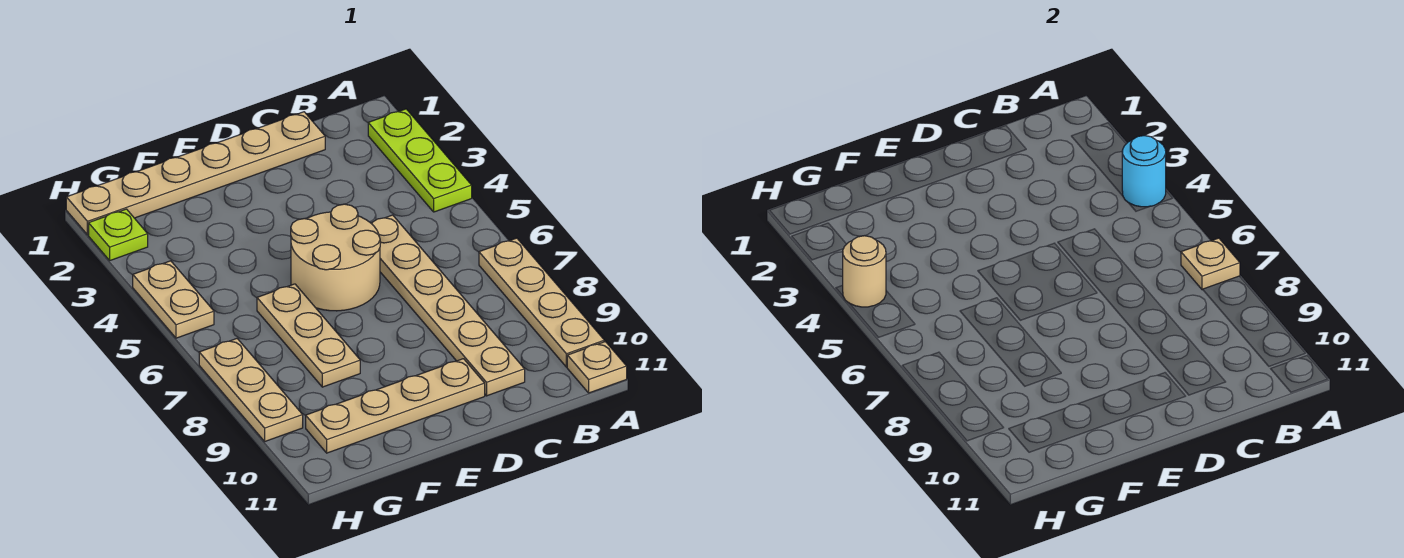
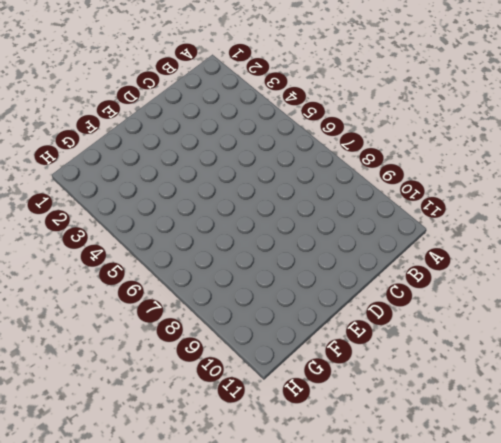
none -> lime plate A2:A4 level 1
none -> tan plate A7:A10 level 1
none -> tan plate A11 level 1

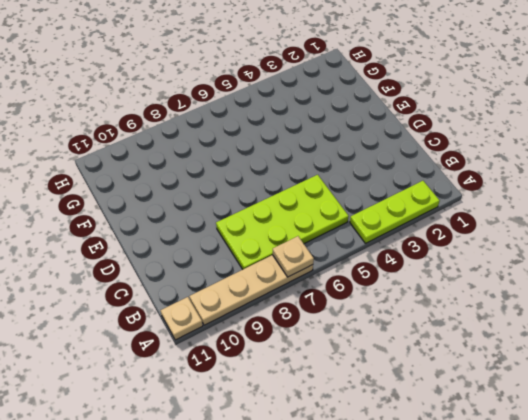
lime plate B5:C8 level 1 -> tan plate C5:C10 level 1
none -> tan plate C1:H1 level 1
none -> tan round brick D5:E6 level 1
none -> tan plate D10:G10 level 1

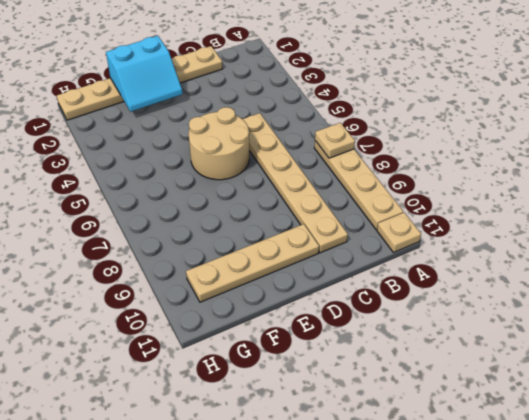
cyan slope E1:F2 level 2 top 1 -> none
none -> lime plate A2:A4 level 1
none -> tan plate F6:F8 level 1
none -> lime plate H2 level 1

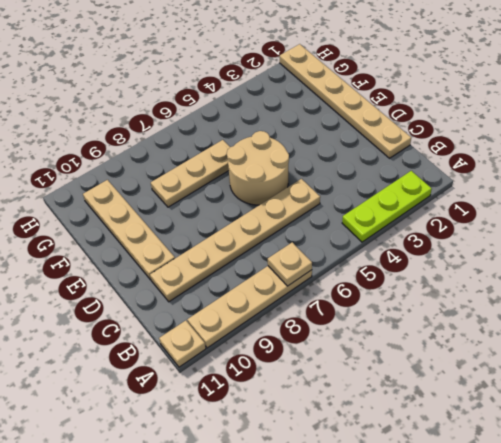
none -> lime plate H2 level 1
none -> tan plate H4:H5 level 1
none -> tan plate H7:H9 level 1

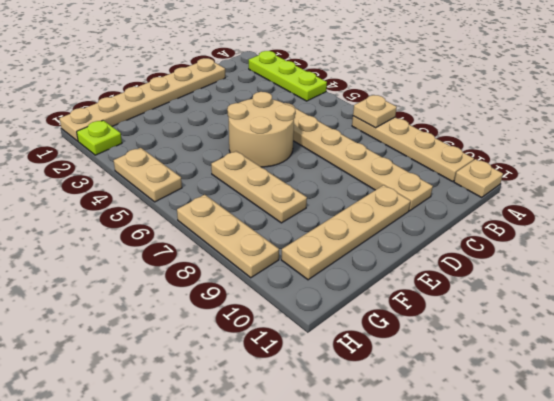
none -> cyan round brick A4 level 2
none -> tan round brick H4 level 2

